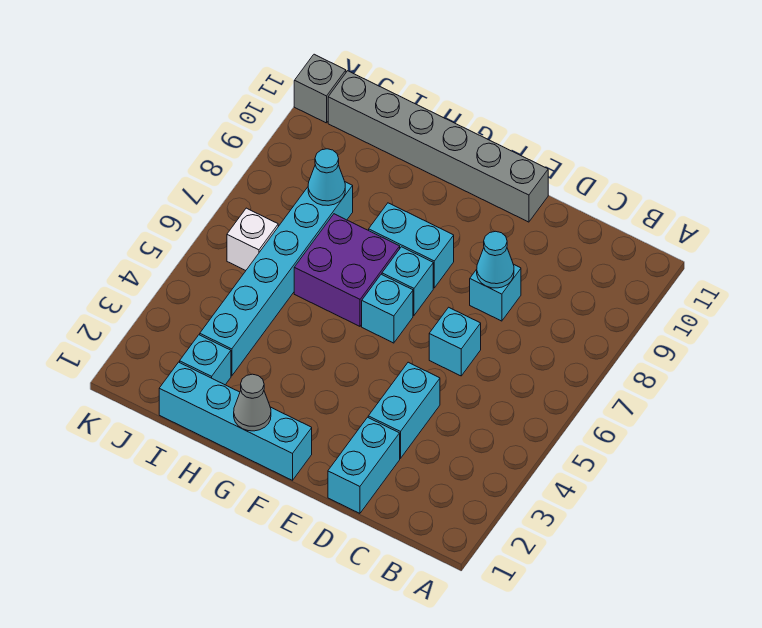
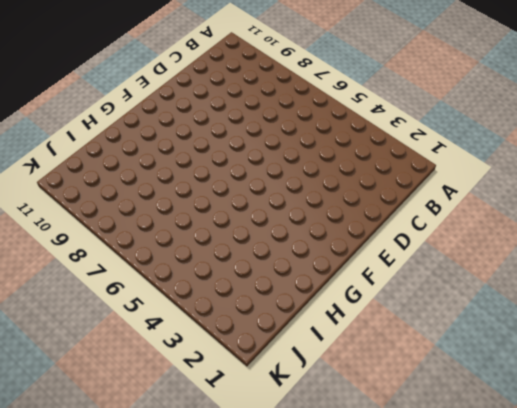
none -> cyan brick D1:D2 level 1
none -> cyan brick D3:D4 level 1
none -> cyan brick D6 level 1

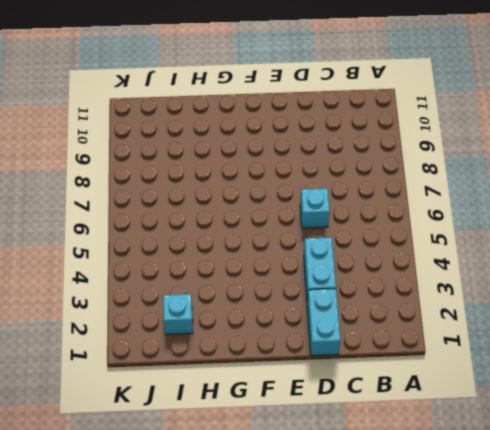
none -> cyan brick D8 level 1
none -> grey brick E11:J11 level 1
none -> cyan brick F1:I1 level 1

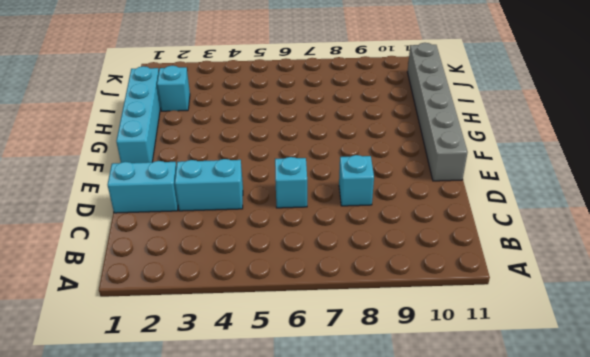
none -> cyan brick F6 level 1
none -> cyan brick F7 level 1
none -> cyan brick F8:G8 level 1

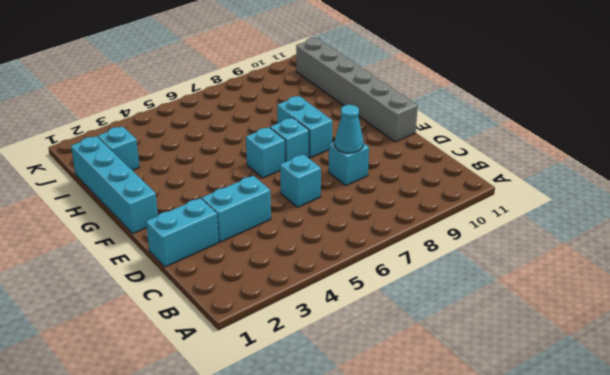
none -> purple brick G6:H7 level 1
none -> cyan brick I3:I8 level 1
none -> white brick J6 level 1

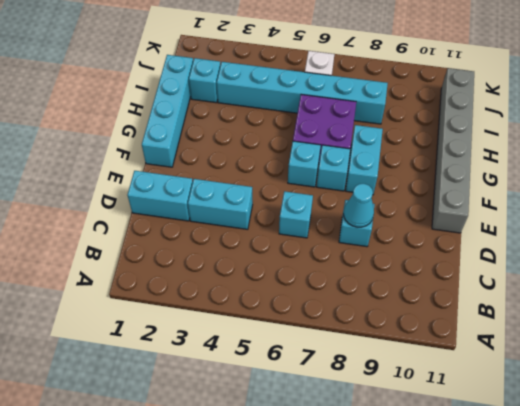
none -> grey brick K11 level 1
none -> grey cone G1 level 2
none -> cyan cone I8 level 2

